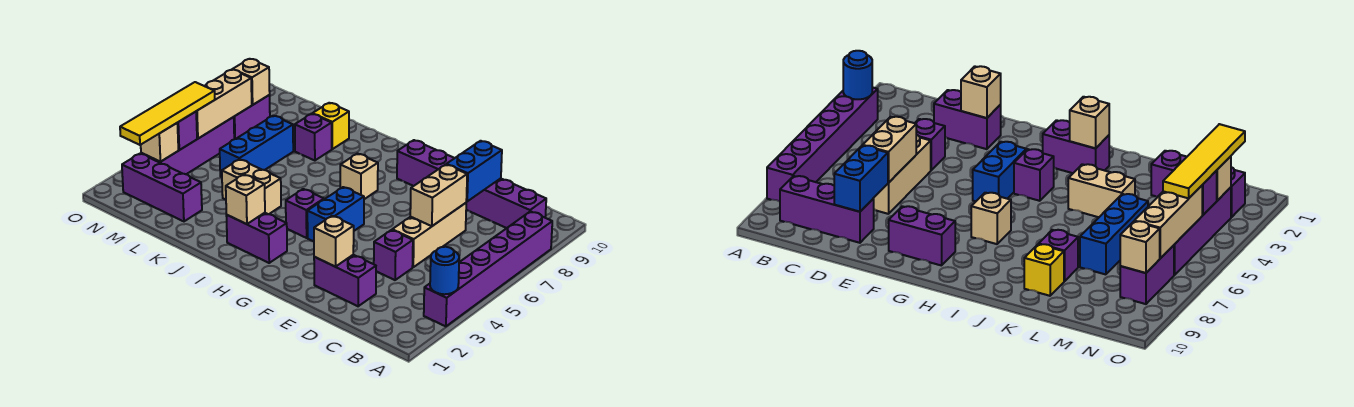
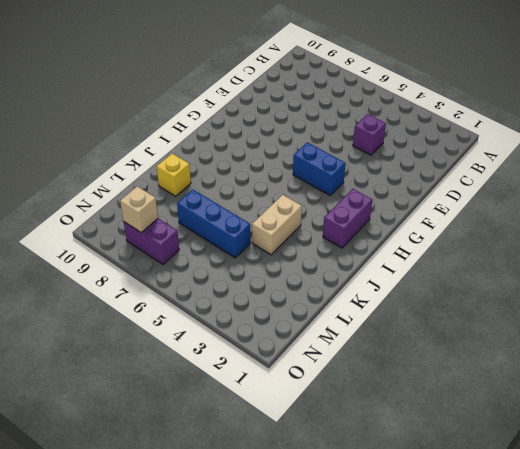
none -> purple brick A3:A8 level 1
none -> purple brick B9:D9 level 1
none -> purple brick D2:E2 level 1

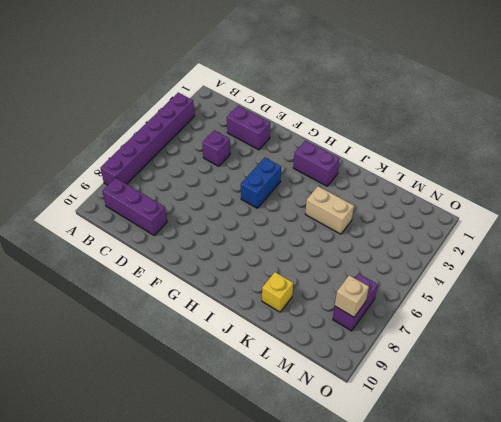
none -> tan brick D5:D7 level 1
none -> purple brick F9:G9 level 1
none -> purple brick H4 level 1

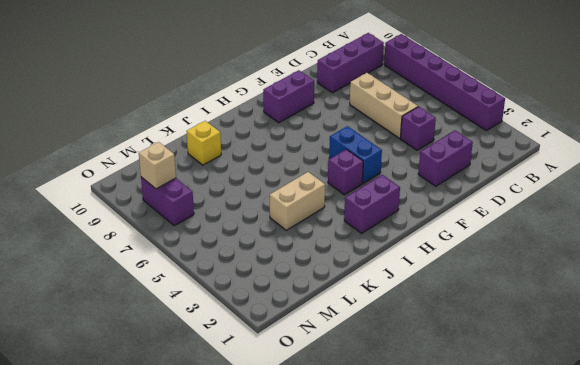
none -> tan brick H7 level 1
none -> purple brick K8 level 1
none -> purple brick L2:N2 level 1

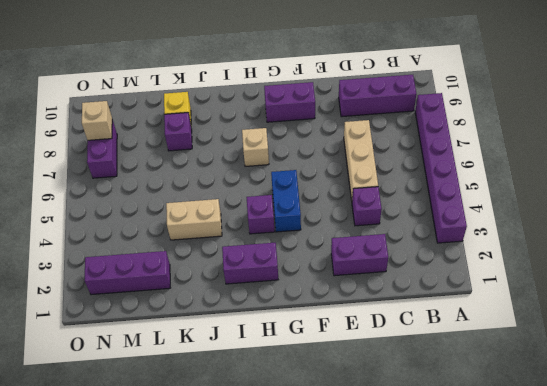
none -> blue brick L5:L7 level 1
none -> purple brick N3:N6 level 1
none -> blue round brick A3 level 2

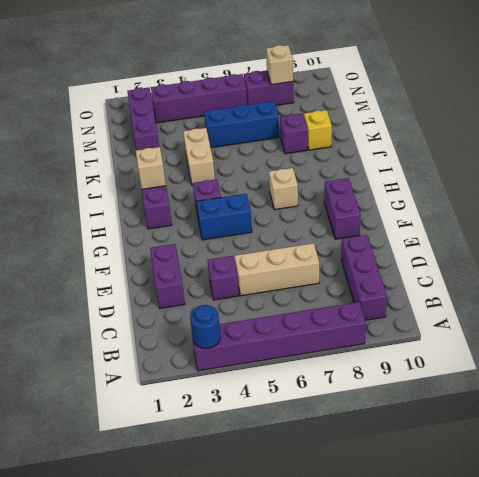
none -> tan brick D6:D7 level 2
none -> blue brick D8:D9 level 2
none -> tan brick E2 level 2

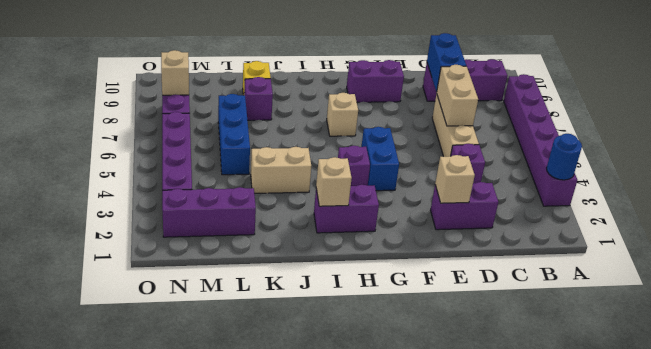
none -> tan brick N3 level 2
none -> purple brick N4 level 2
none -> tan brick N5:N7 level 2

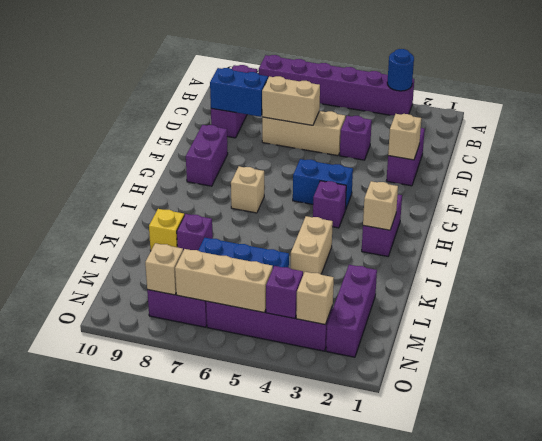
none -> yellow tile N2:N5 level 3

